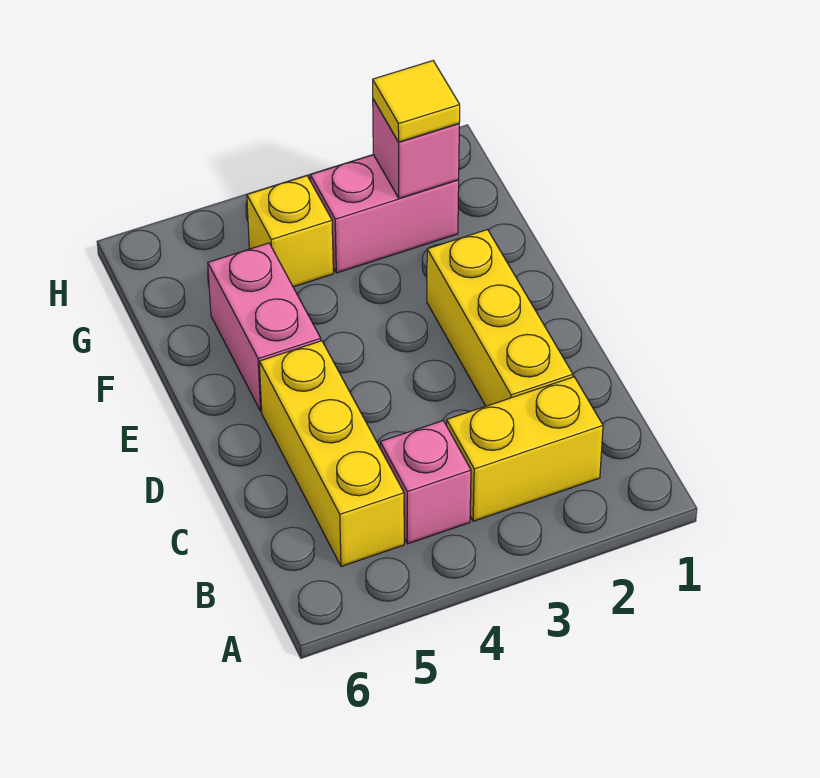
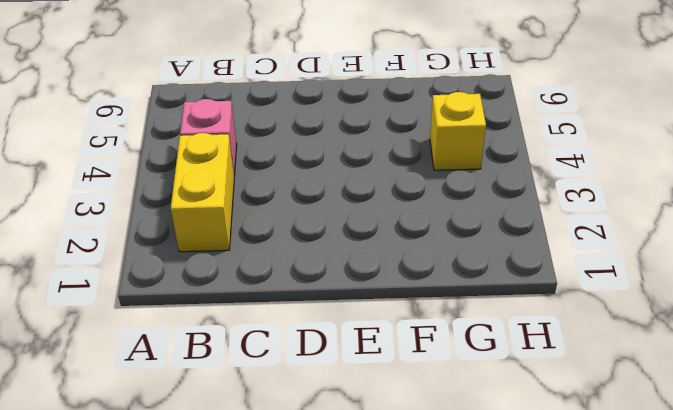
none -> yellow brick B5:D5 level 1
none -> yellow brick C2:E2 level 1

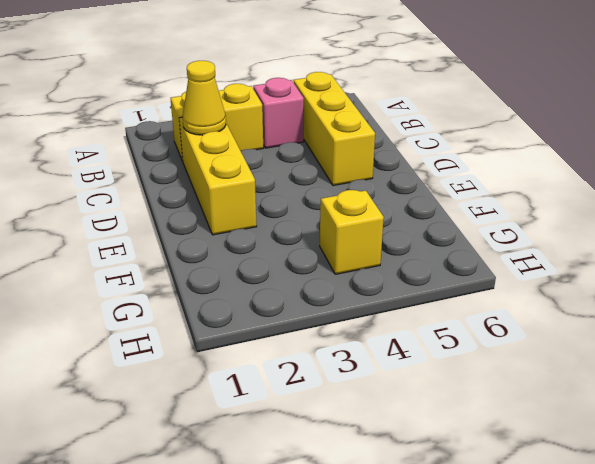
yellow cone C2 level 2 -> none
none -> pink brick E5:F5 level 1
none -> pink brick G2:G3 level 1

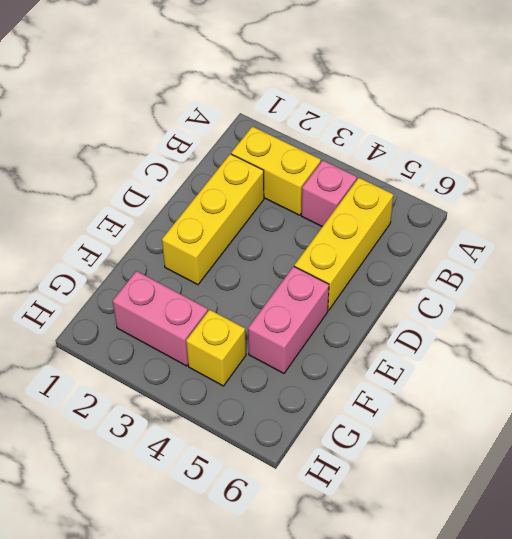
none -> pink brick G2 level 2
none -> yellow tile G2 level 3

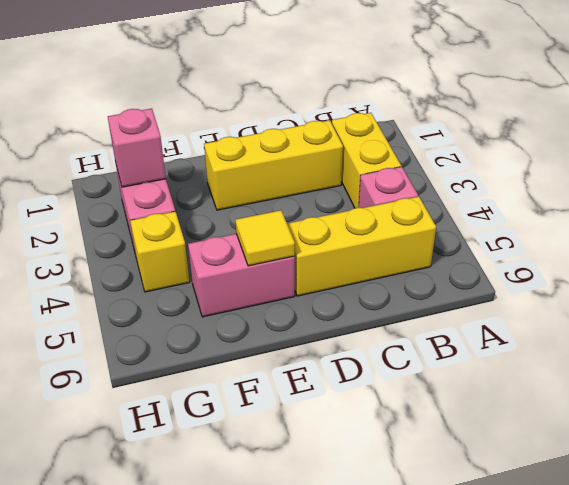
yellow tile E5 level 2 -> yellow tile G2 level 3

